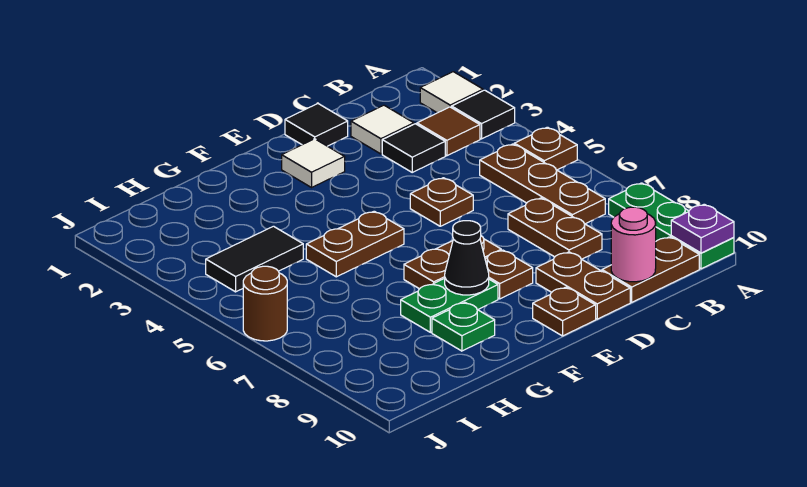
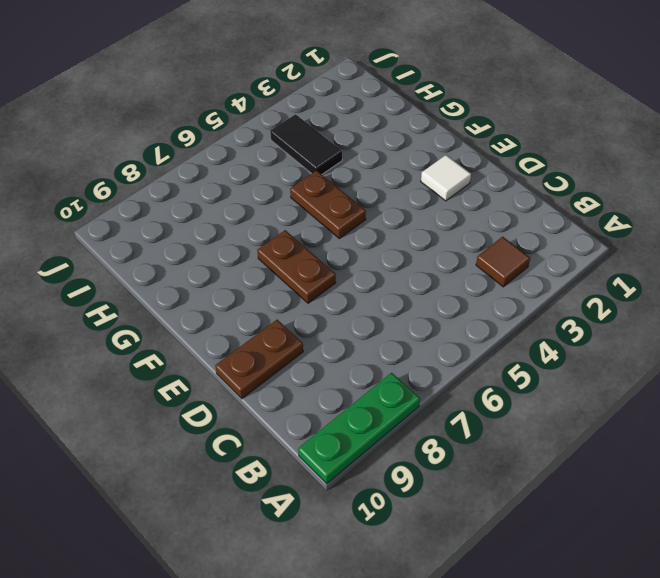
none -> white tile A2 level 1
none -> black tile A3 level 1
none -> brown plate A5 level 1

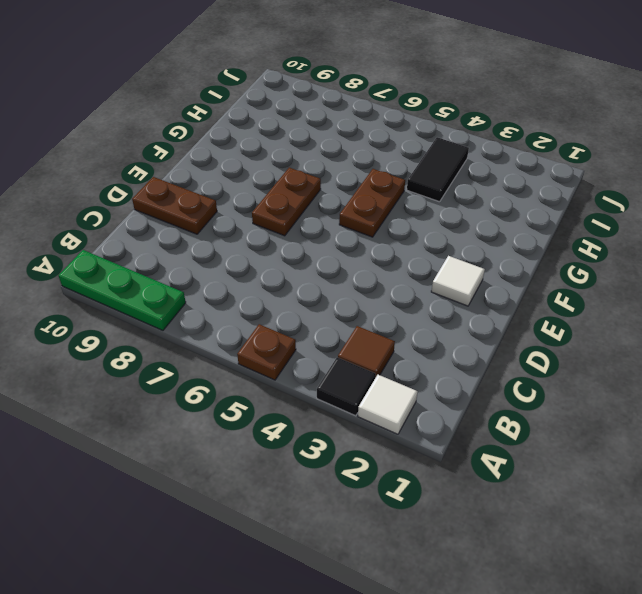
none -> brown plate B5:B7 level 1
none -> brown plate B10:C10 level 1
none -> white tile C2 level 1

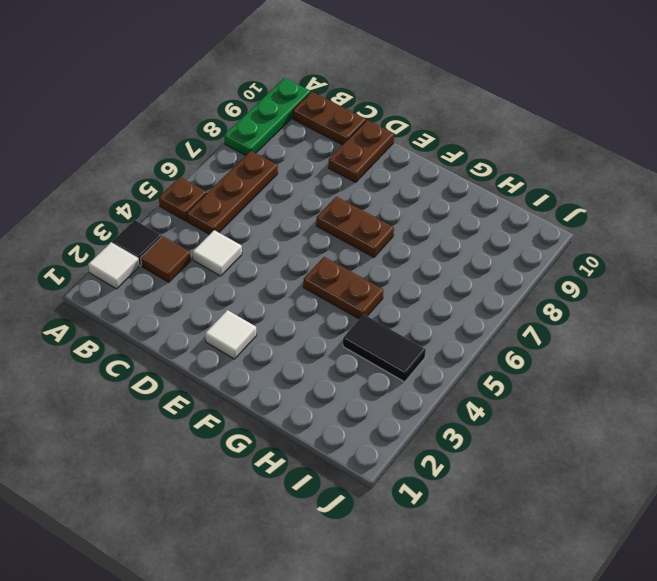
white tile C4 level 1 -> white tile C2 level 1
none -> black tile C3 level 1
none -> brown plate C7:C8 level 1
none -> black tile D1 level 1

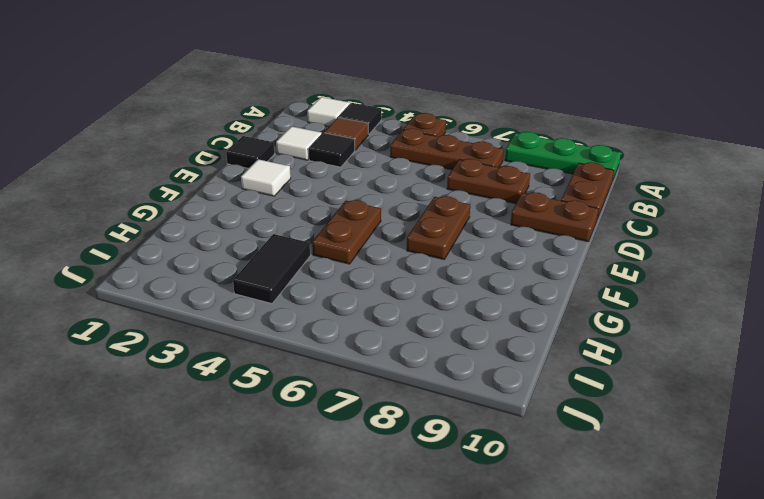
none -> brown plate D5 level 1
none -> brown plate E8 level 1
none -> brown plate E10 level 1

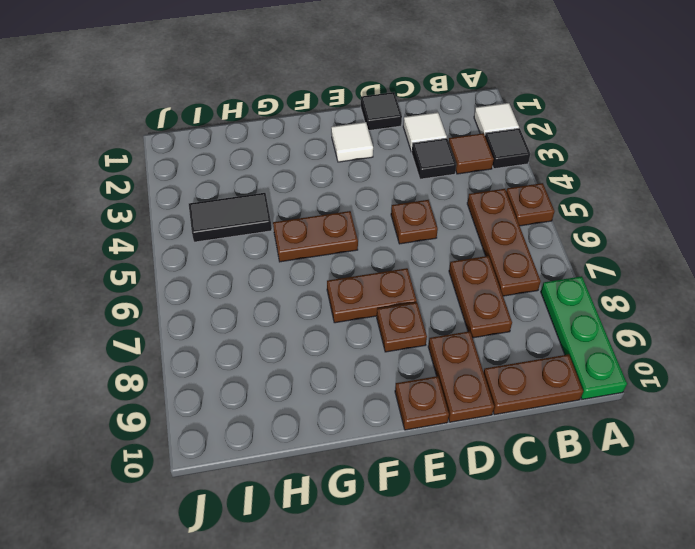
none -> green plate F8:G8 level 1
none -> green plate G9 level 1
none -> brown round brick J6 level 1

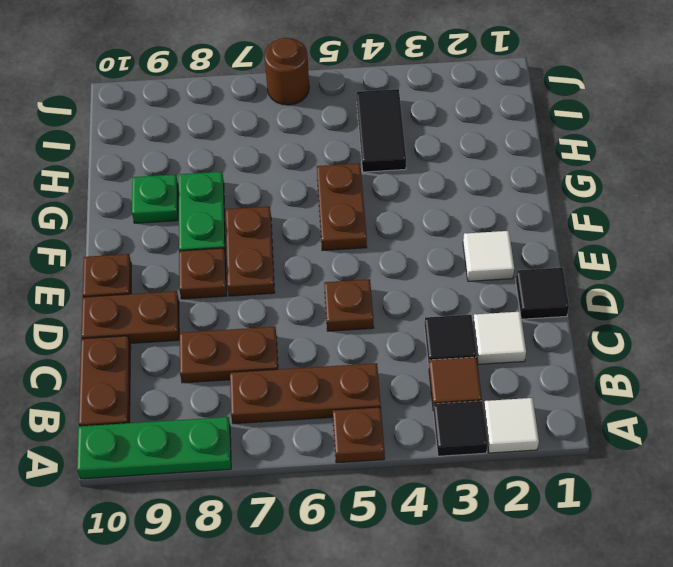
none -> purple plate A10 level 2
none -> pink round brick C10 level 2
none -> black cone F8 level 2

